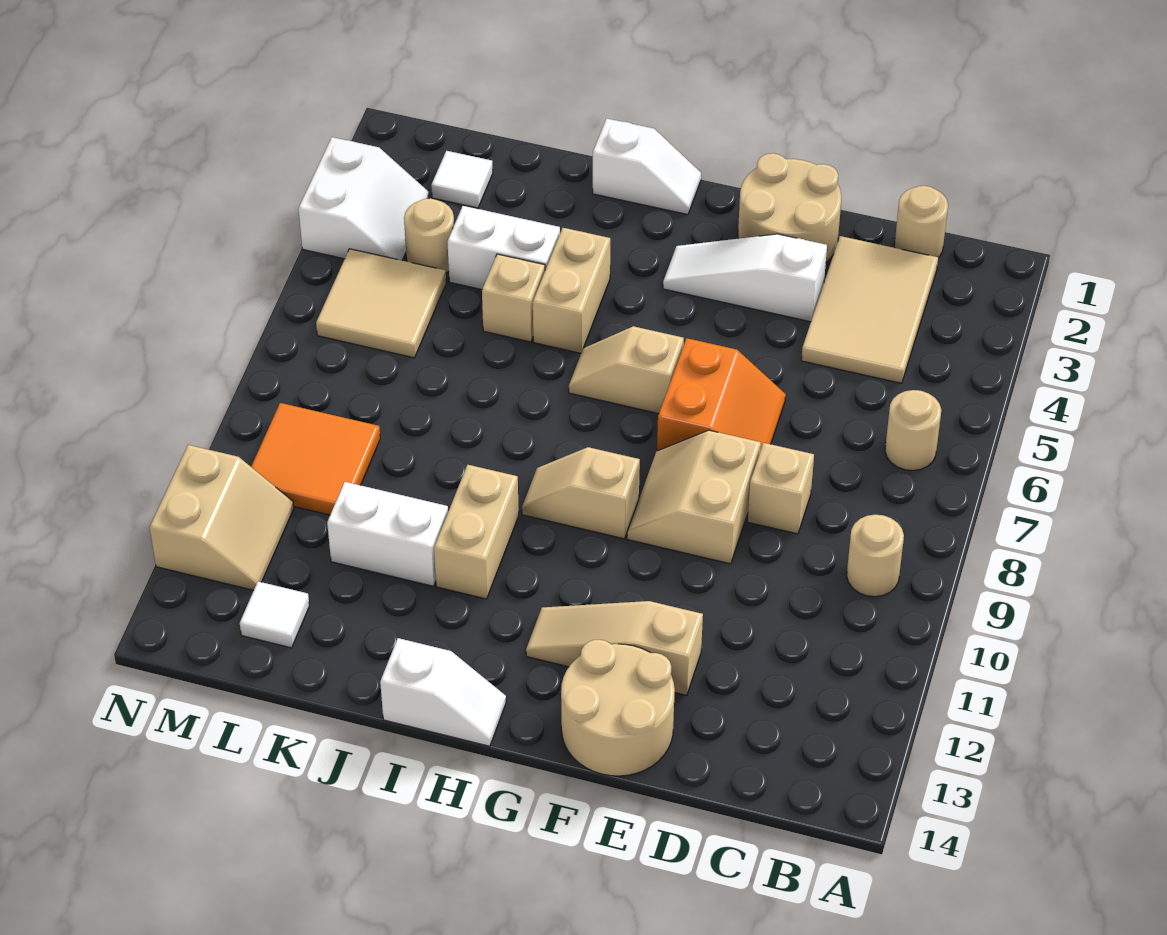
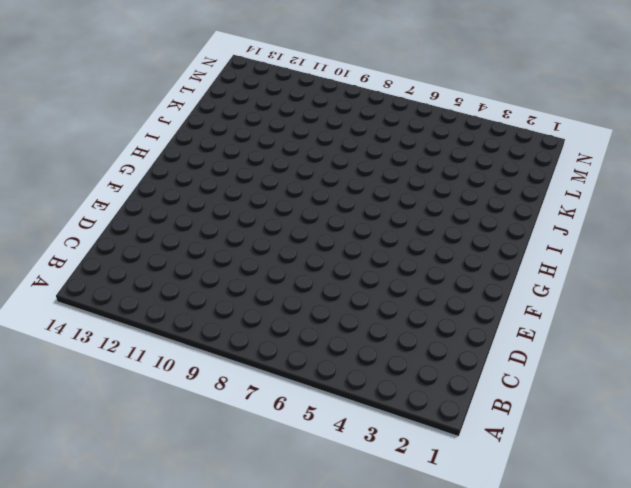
none -> tan round brick B6 level 1
none -> tan round brick B9 level 1
none -> tan round brick C1 level 1

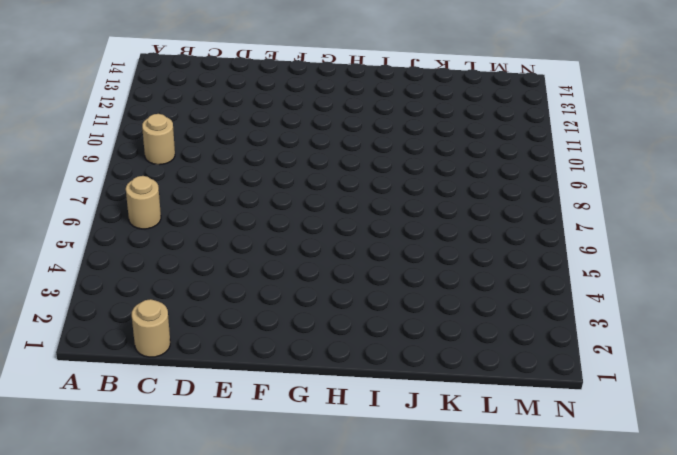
none -> tan tile C2:D4 level 1
none -> tan brick D8 level 1
none -> tan round brick E1:F2 level 1

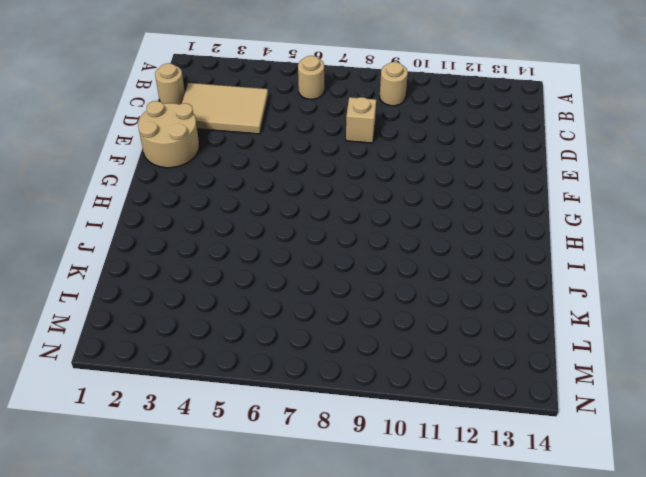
none -> white slope E3:G3 level 1 top E
none -> orange slope E6:F7 level 1 top F
none -> tan slope E8:F9 level 1 top E

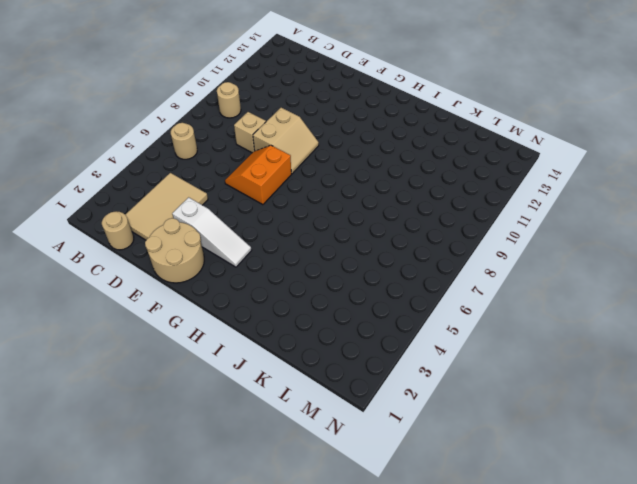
none -> tan slope E12:G12 level 1 top E
none -> tan round brick E13:F14 level 1
none -> tan slope G6:H6 level 1 top G

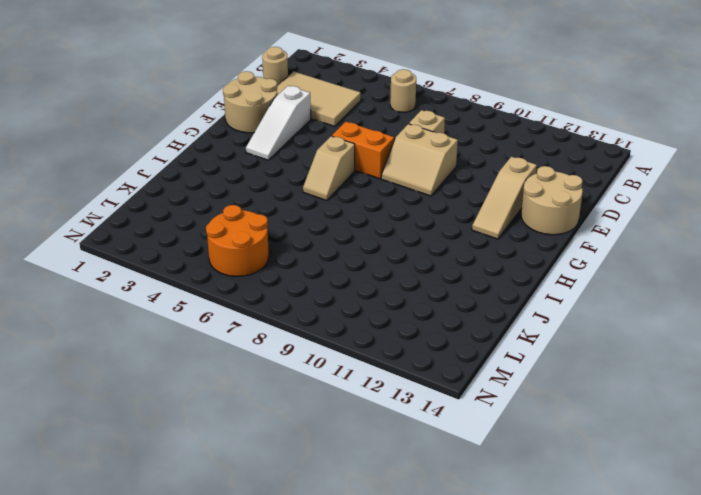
orange round brick L5:M6 level 1 -> tan tile L5:M6 level 1
none -> tan round brick B9 level 1
none -> tan slope G9:H9 level 1 top G
none -> white slope H1:I1 level 1 top I

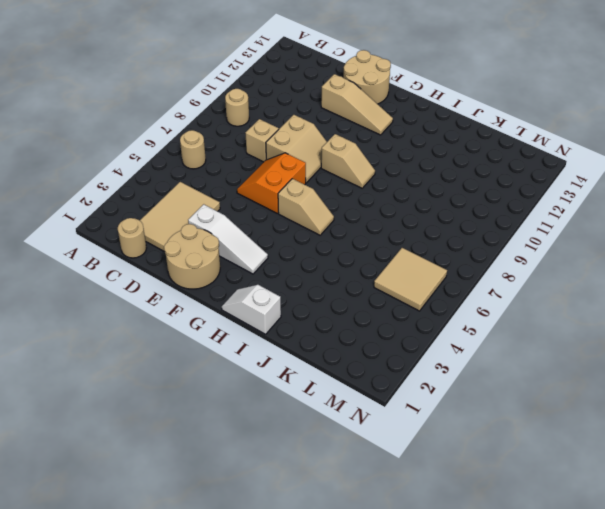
none -> white slope H14:I14 level 1 top I
none -> tan brick I4:I5 level 1
none -> tan brick I10:I11 level 1

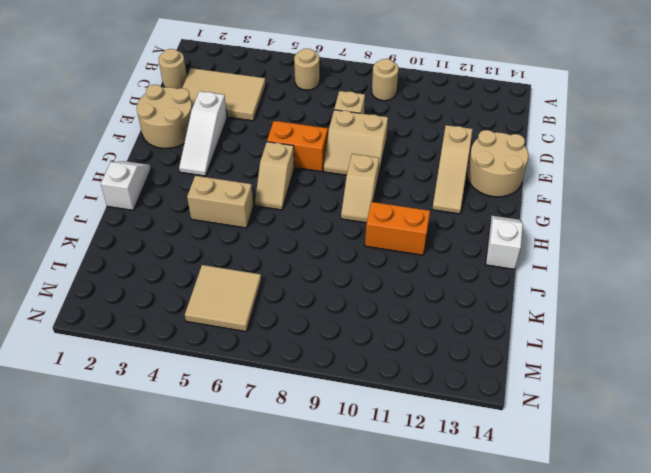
orange brick I10:I11 level 1 -> tan brick I10:I11 level 1
none -> white brick J4:K4 level 1
none -> tan brick J5 level 1
none -> white brick J11:K11 level 1

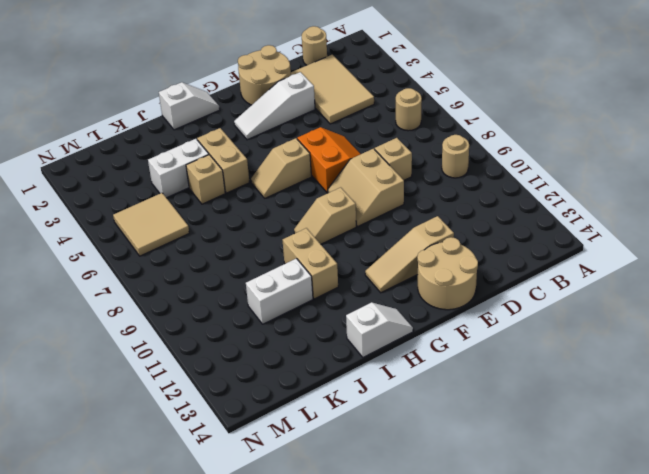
none -> white tile L2 level 1
none -> tan round brick L4 level 1
none -> orange tile L9:M10 level 1

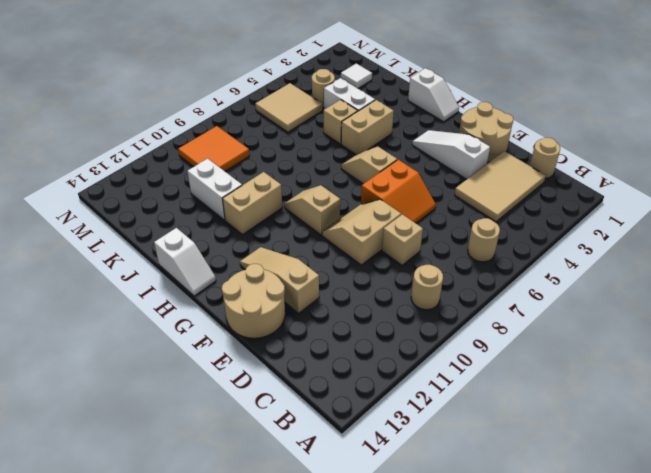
none -> white tile L13 level 1
none -> white slope M3:N4 level 1 top N
none -> tan slope M11:N12 level 1 top N

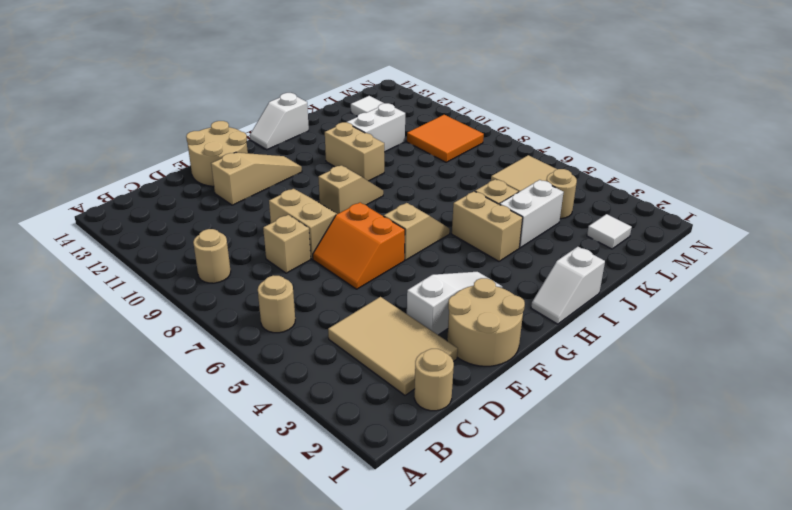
none -> white slope M3:N4 level 1 top N
none -> tan slope M11:N12 level 1 top N

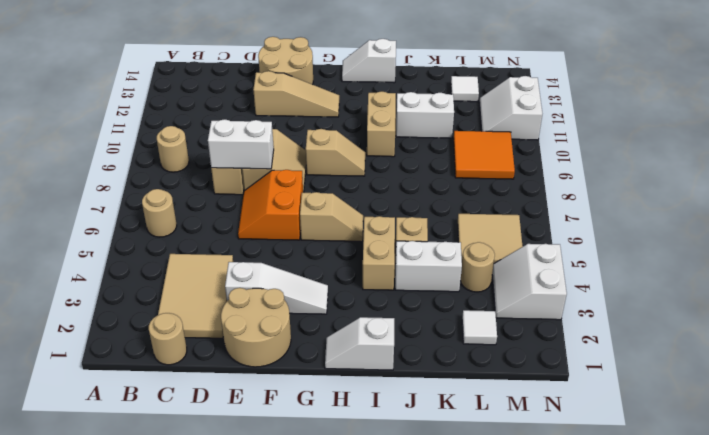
white brick D8:E8 level 2 -> none
white slope M11:N12 level 1 top N -> tan slope M11:N12 level 1 top N

